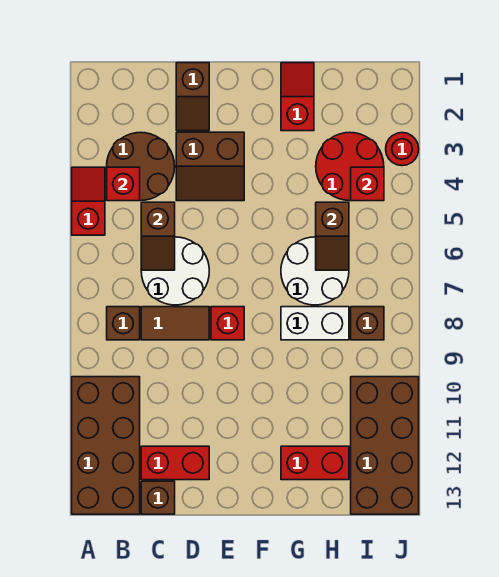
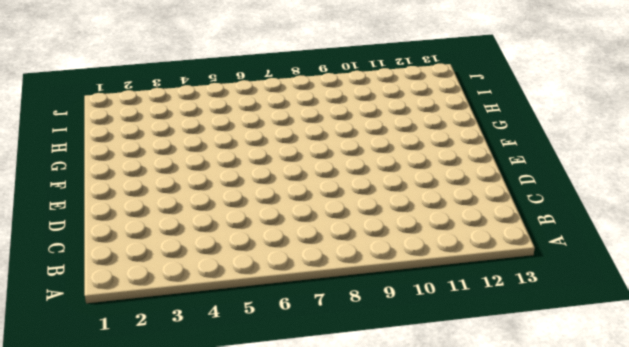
none -> red slope A4:A5 level 1 top 5
none -> brown brick A10:B13 level 1
none -> brown round brick B3:C4 level 1

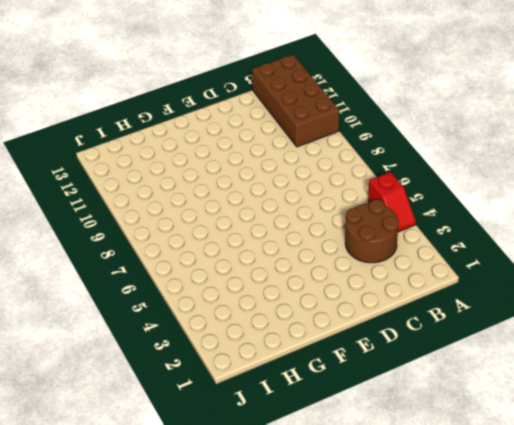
none -> brown brick B8 level 1
none -> white round brick C6:D7 level 1
none -> brown tile C8:D8 level 1

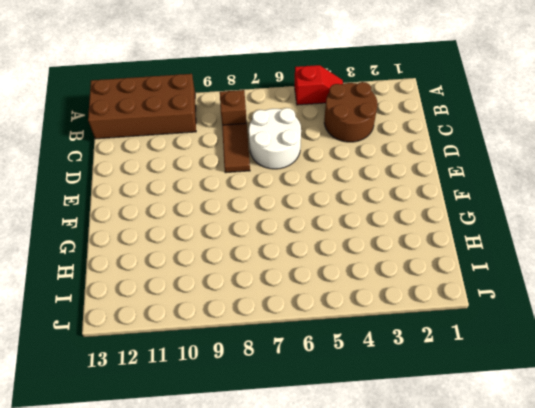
none -> red brick C12:D12 level 1
none -> brown brick C13 level 1
none -> brown slope D1:D2 level 1 top 1

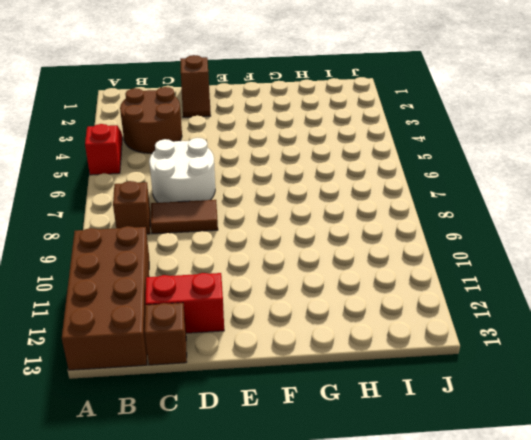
none -> brown slope D3:E4 level 1 top 3
none -> red brick E8 level 1
none -> red slope G1:G2 level 1 top 2

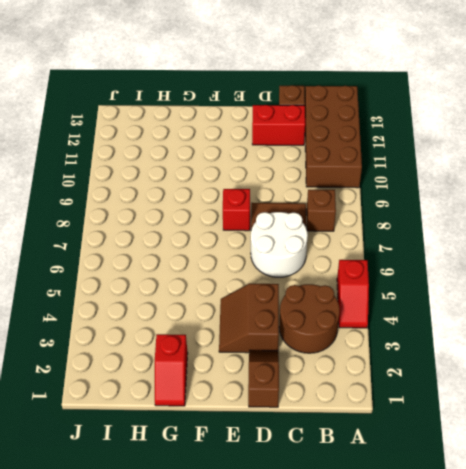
brown slope D3:E4 level 1 top D -> brown slope D3:E4 level 1 top 3
none -> white round brick G6:H7 level 1
none -> white brick G8:H8 level 1
none -> red brick G12:H12 level 1

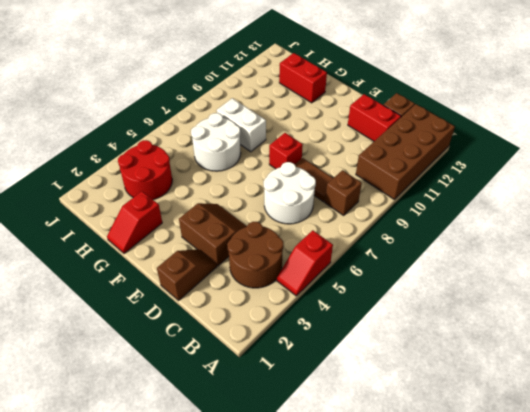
none -> brown brick I8 level 1
none -> brown brick I10:J13 level 1
none -> red round brick J3 level 1

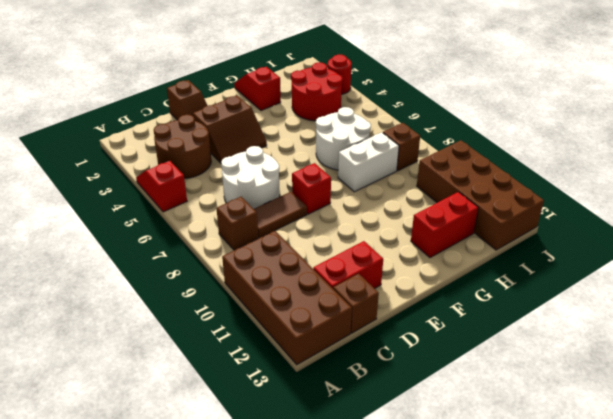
none -> red brick B4 level 2
none -> brown slope C5:C6 level 2 top 5
none -> brown slope H5:H6 level 2 top 5

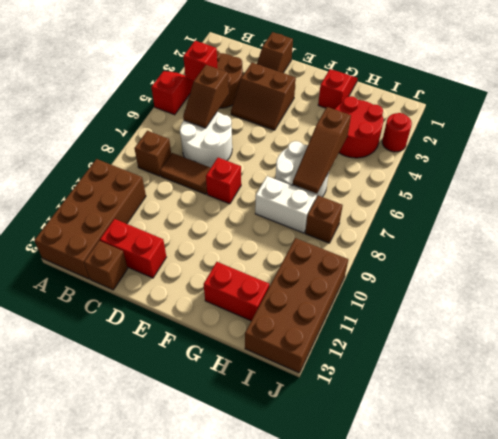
brown slope H5:H7 level 2 top 5 -> brown slope H5:H6 level 2 top 5
none -> red brick I4 level 2

